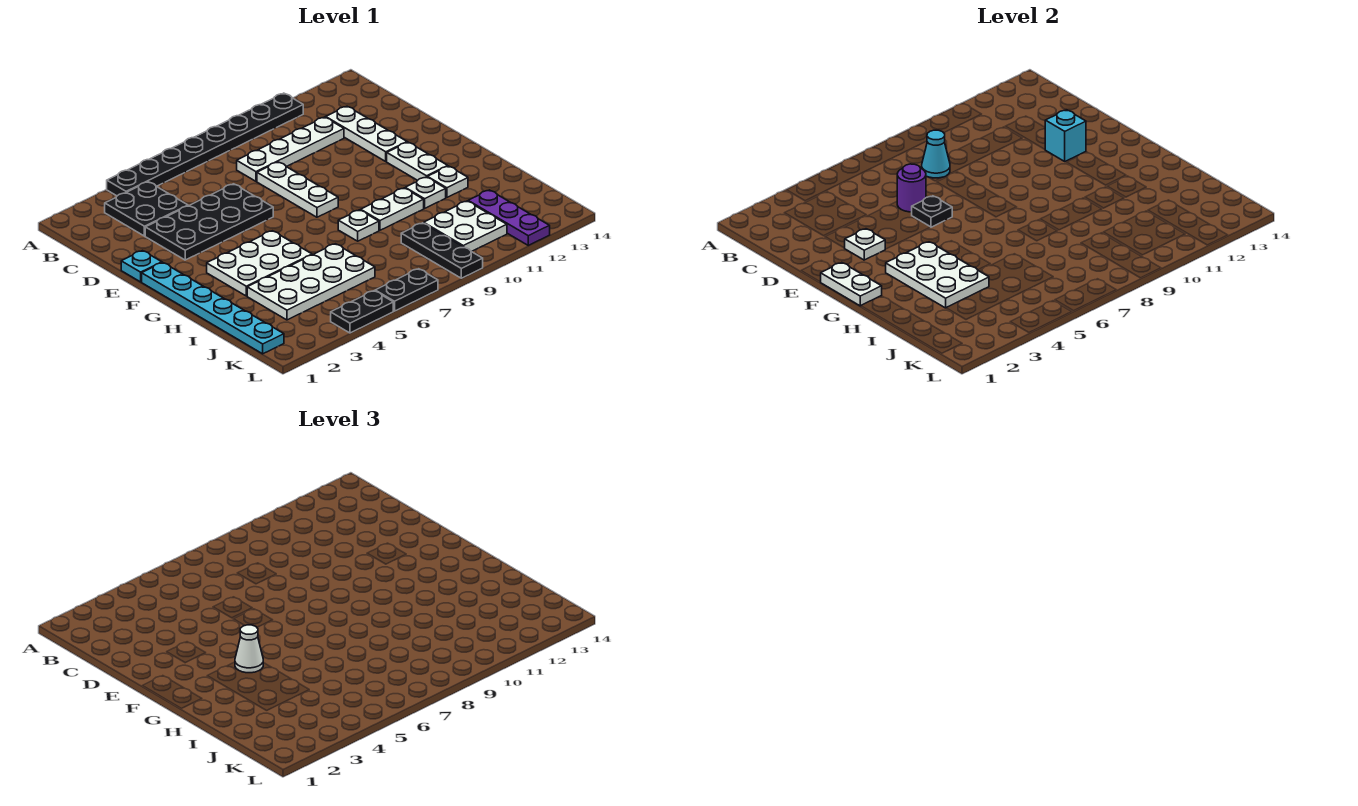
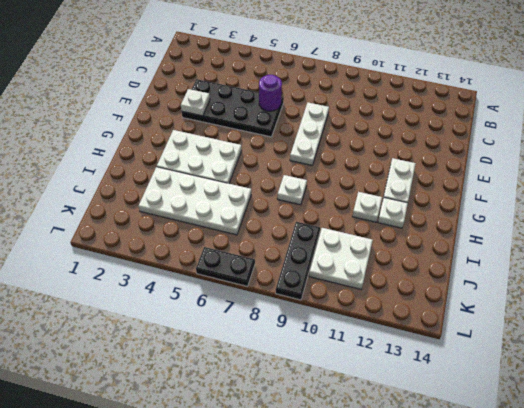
none -> black plate A4:A11 level 1
none -> black plate B3:C4 level 1
none -> white plate C8:C11 level 1

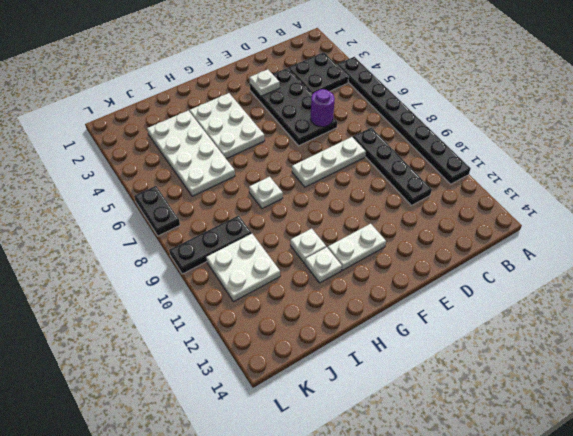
black plate C8:C11 level 1 -> white plate C8:C11 level 1
none -> white plate C12:E12 level 1
none -> cyan plate E1 level 1
none -> cyan plate F1:K1 level 1

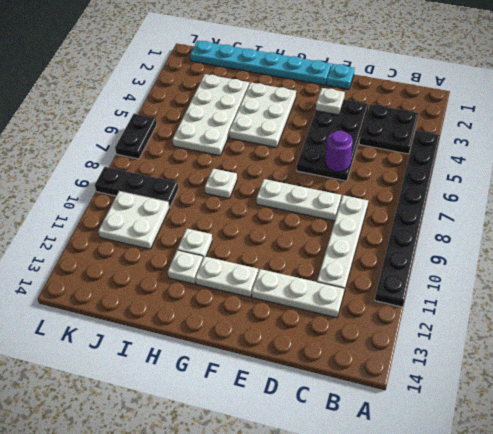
none -> white plate H9:H10 level 1
none -> purple plate J12:L12 level 1
none -> black plate L4:L5 level 1

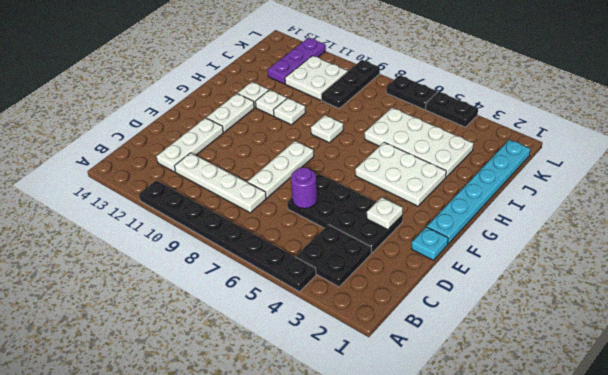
white plate H10 level 1 -> white plate H9:H10 level 1
none -> cyan cone C8 level 2
none -> black plate E6 level 2
none -> cyan brick E12 level 2

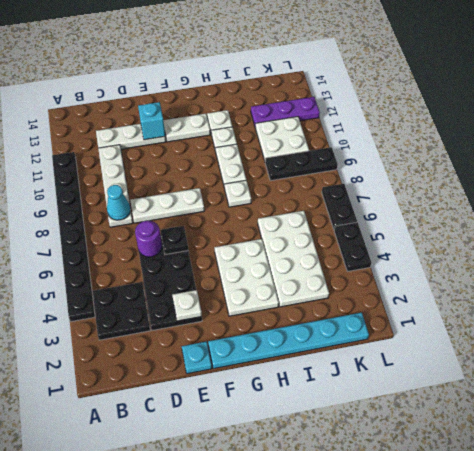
none -> white plate F1:G1 level 2
none -> white plate G3:I4 level 2
none -> white cone G4 level 3

